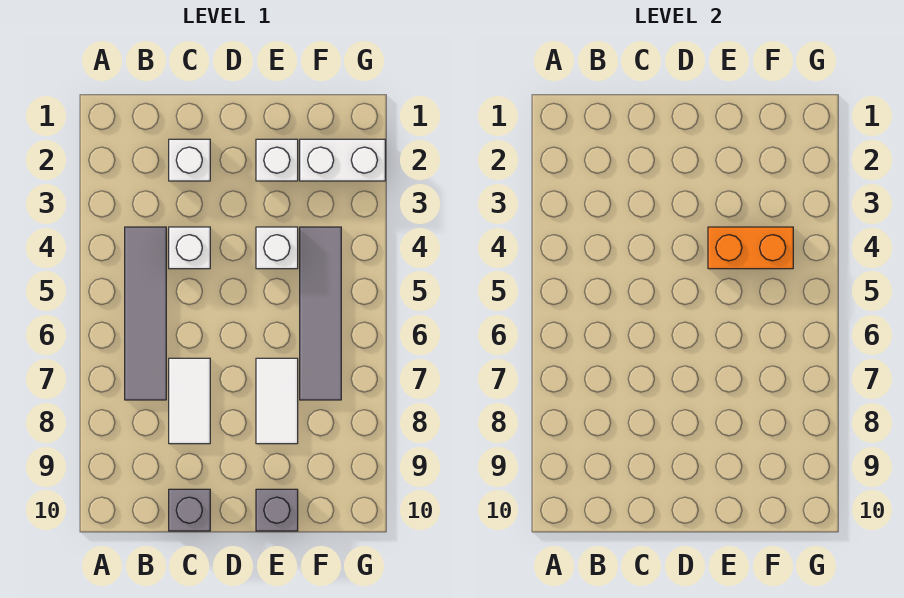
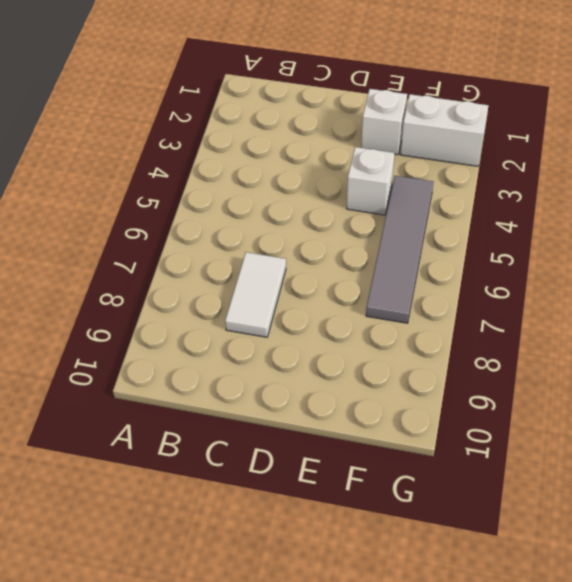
none -> grey tile B4:B7 level 1
none -> white brick C2 level 1
none -> white brick C4 level 1

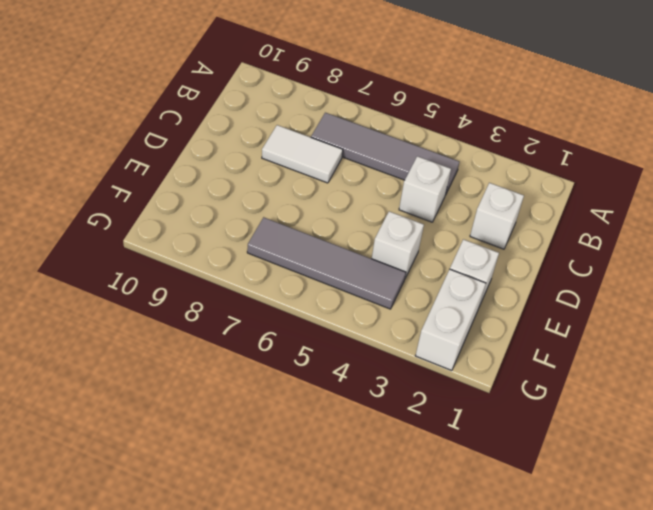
none -> grey brick C10 level 1
none -> white tile E7:E8 level 1
none -> grey brick E10 level 1

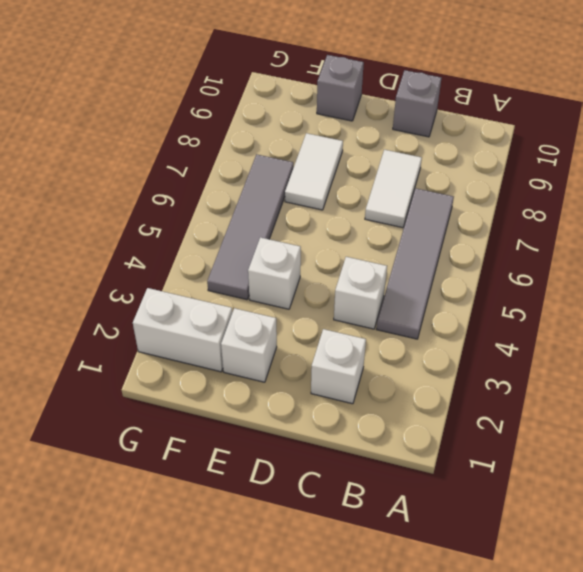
none -> orange brick E4:F4 level 2

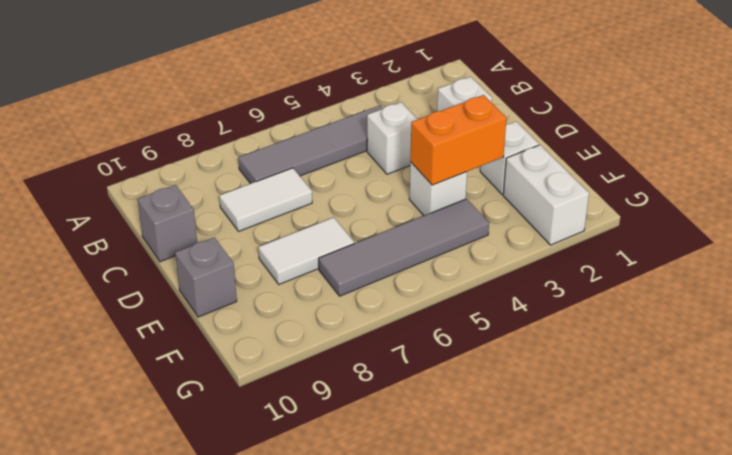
orange brick E3:E4 level 2 -> orange brick E4:F4 level 2

